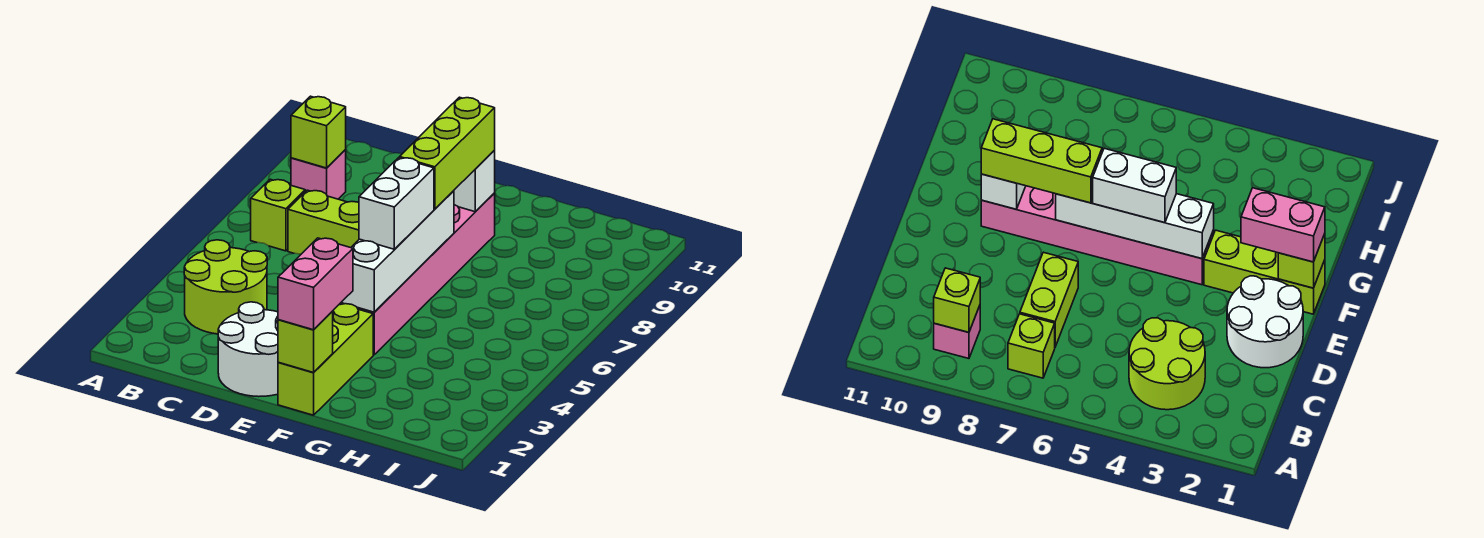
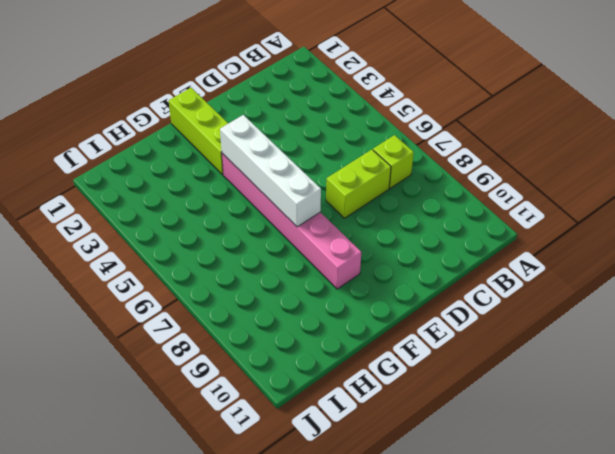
none -> lime round brick B3:C4 level 1
none -> pink brick B9 level 1
none -> white round brick D1:E2 level 1

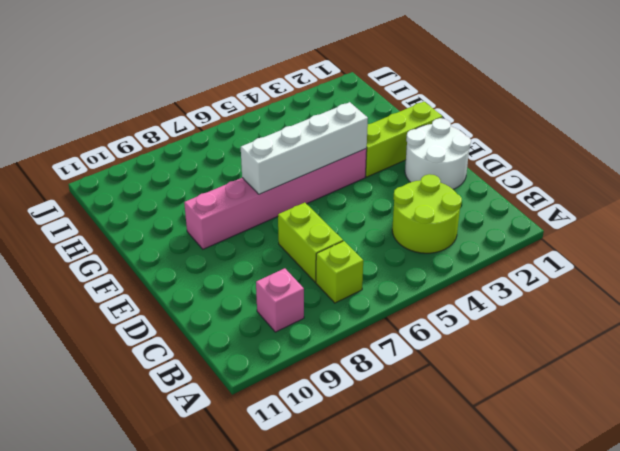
none -> lime brick B9 level 2
none -> lime brick F1 level 2
none -> white brick F9 level 2

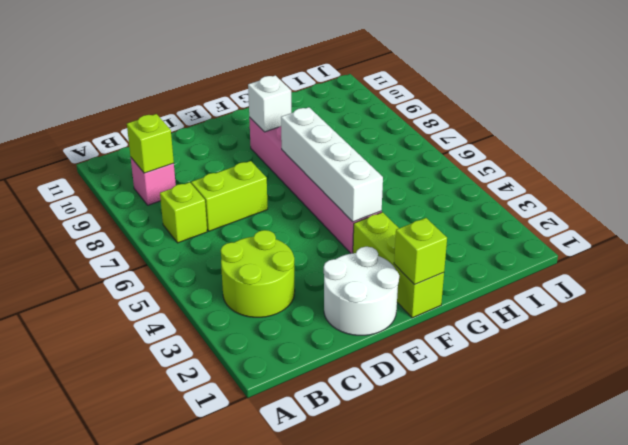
none -> pink brick F1:F2 level 3
none -> white brick F5:F6 level 3
none -> lime brick F7:F9 level 3

